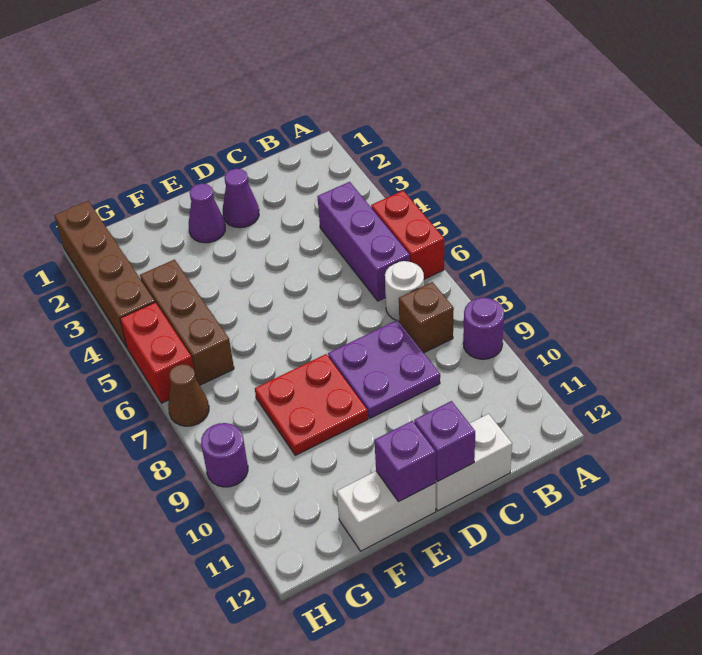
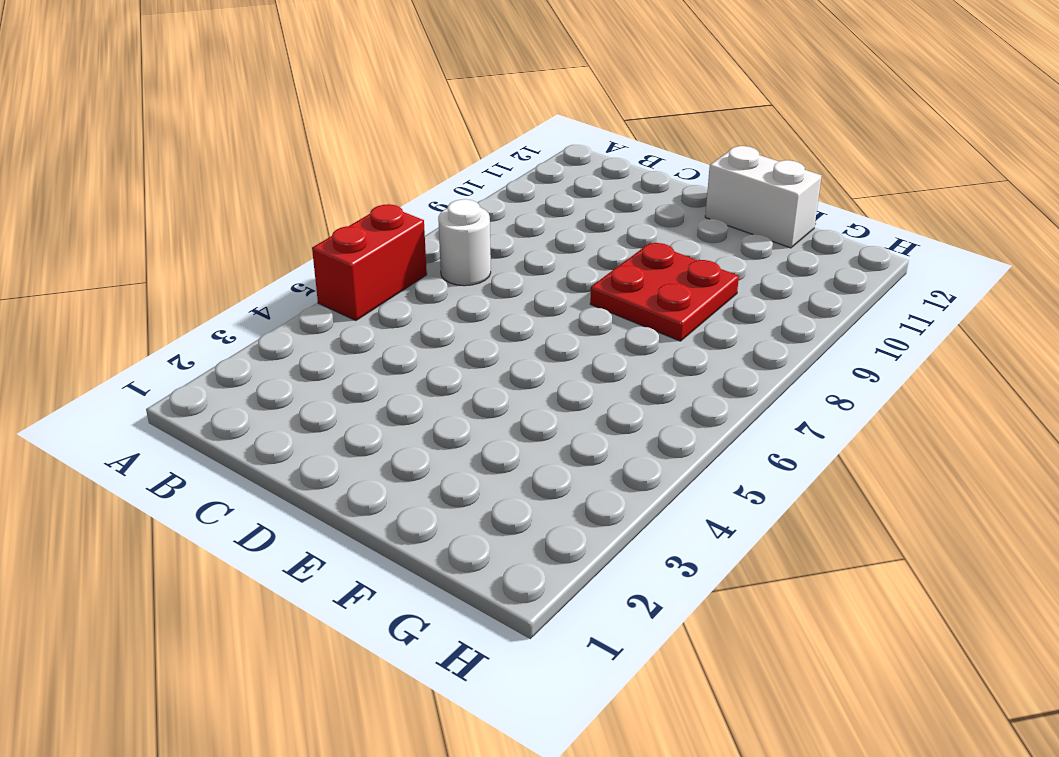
none -> purple round brick A9 level 1
none -> purple brick B4:B6 level 1
none -> brown brick B8 level 1

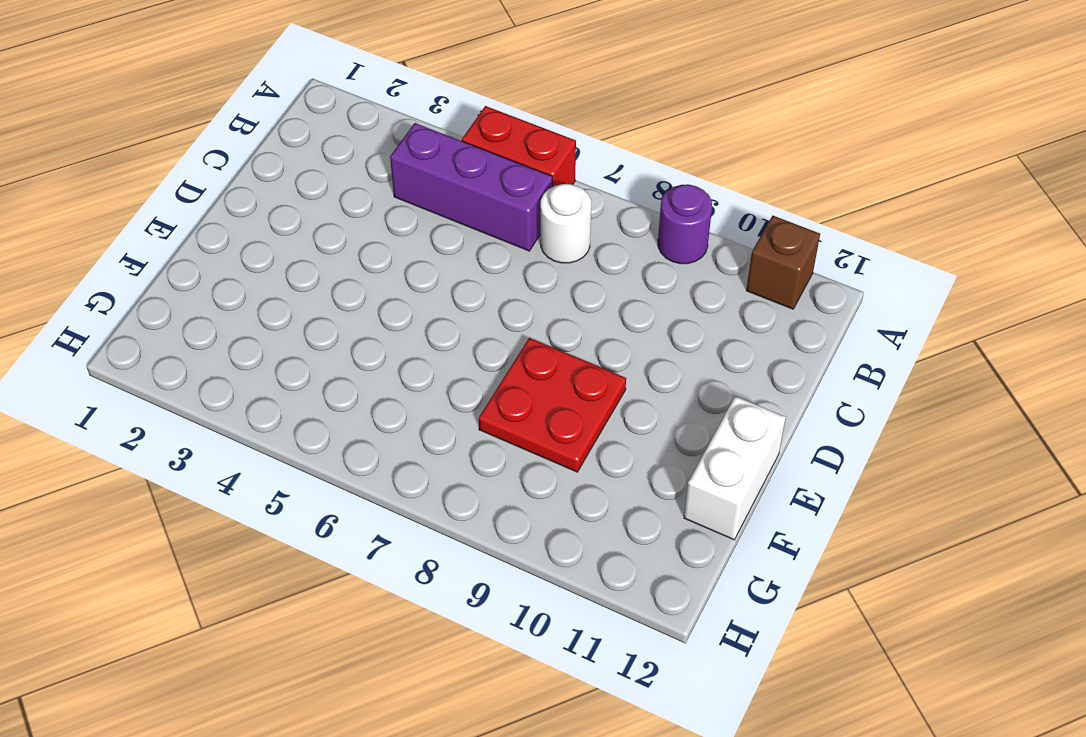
brown brick A11 level 1 -> brown brick B8 level 1
none -> purple plate C8:D9 level 1
none -> white brick C12:D12 level 1
none -> purple cone D2 level 1

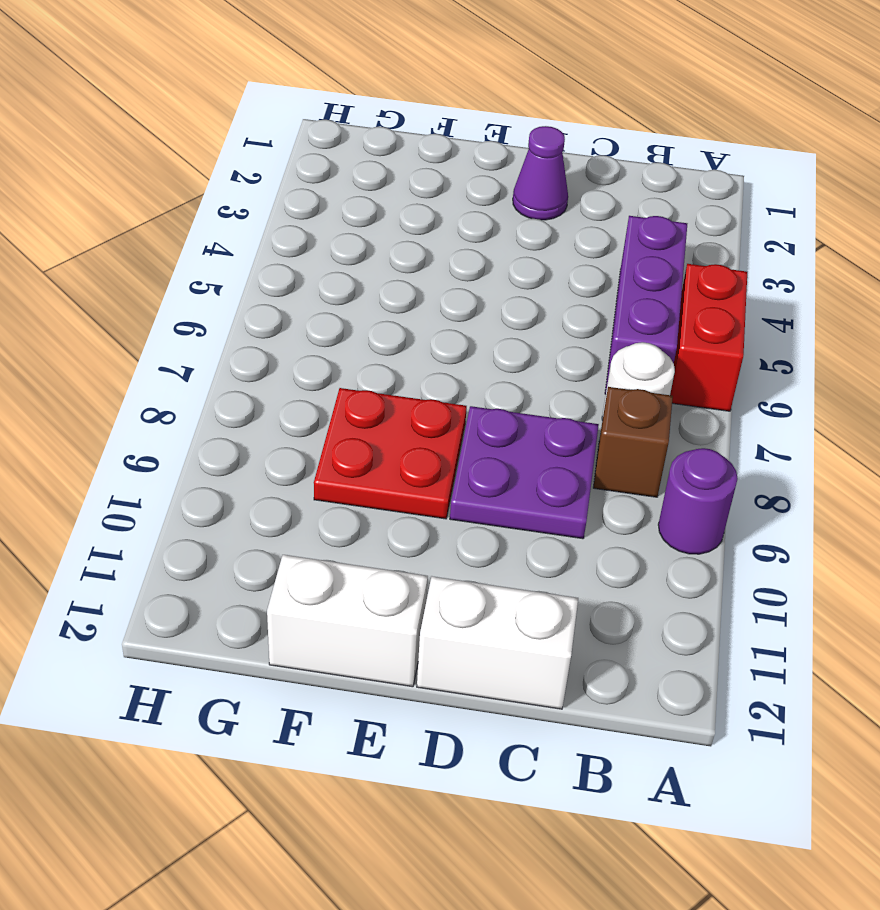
none -> purple cone E2 level 1
none -> brown brick G4:G6 level 1
none -> brown brick H1:H4 level 1

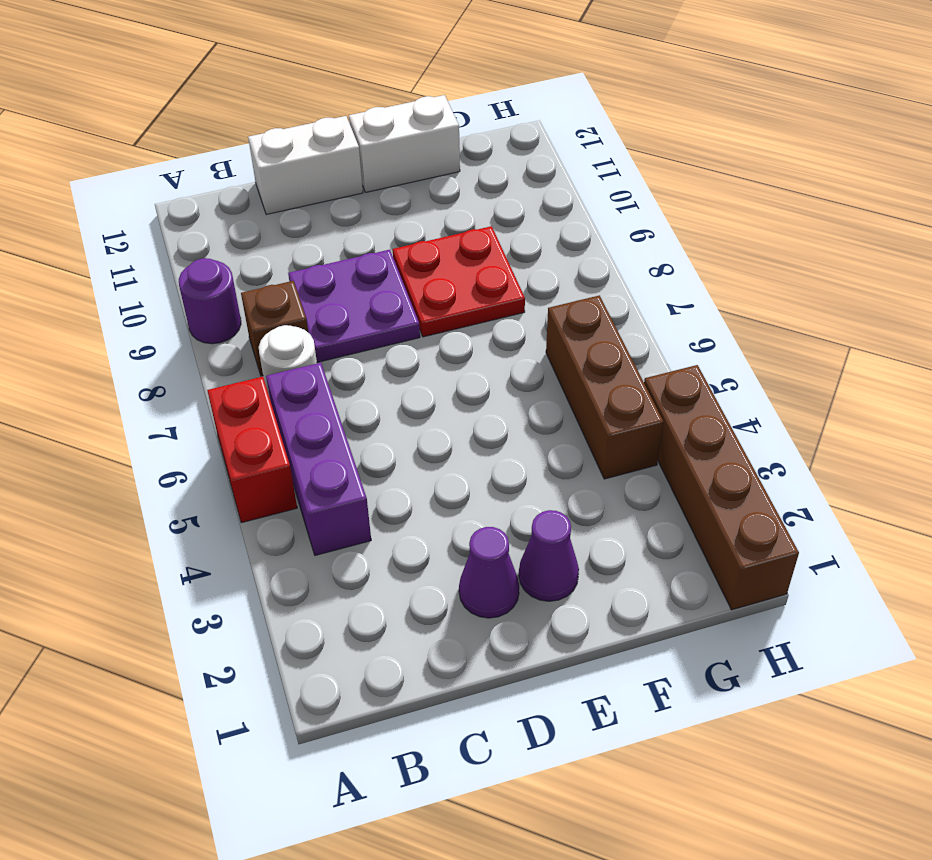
none -> red brick H5:H6 level 1
none -> brown cone H7 level 1
none -> purple round brick H9 level 1

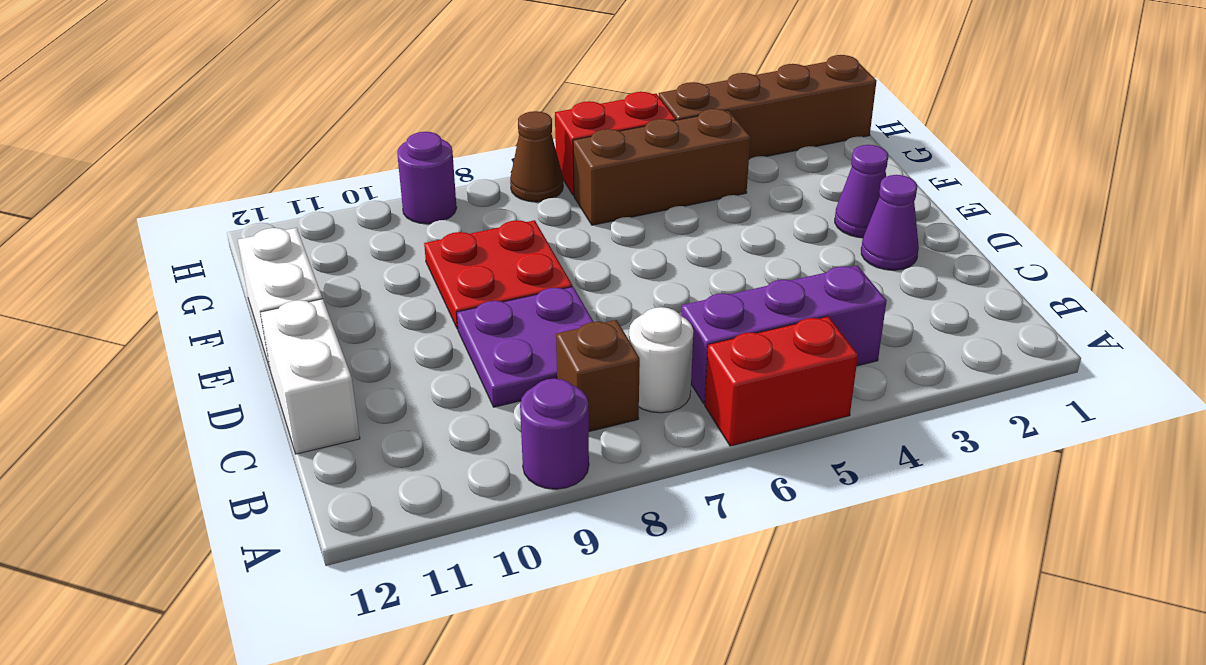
none -> purple brick D12 level 2
none -> purple brick E12 level 2

